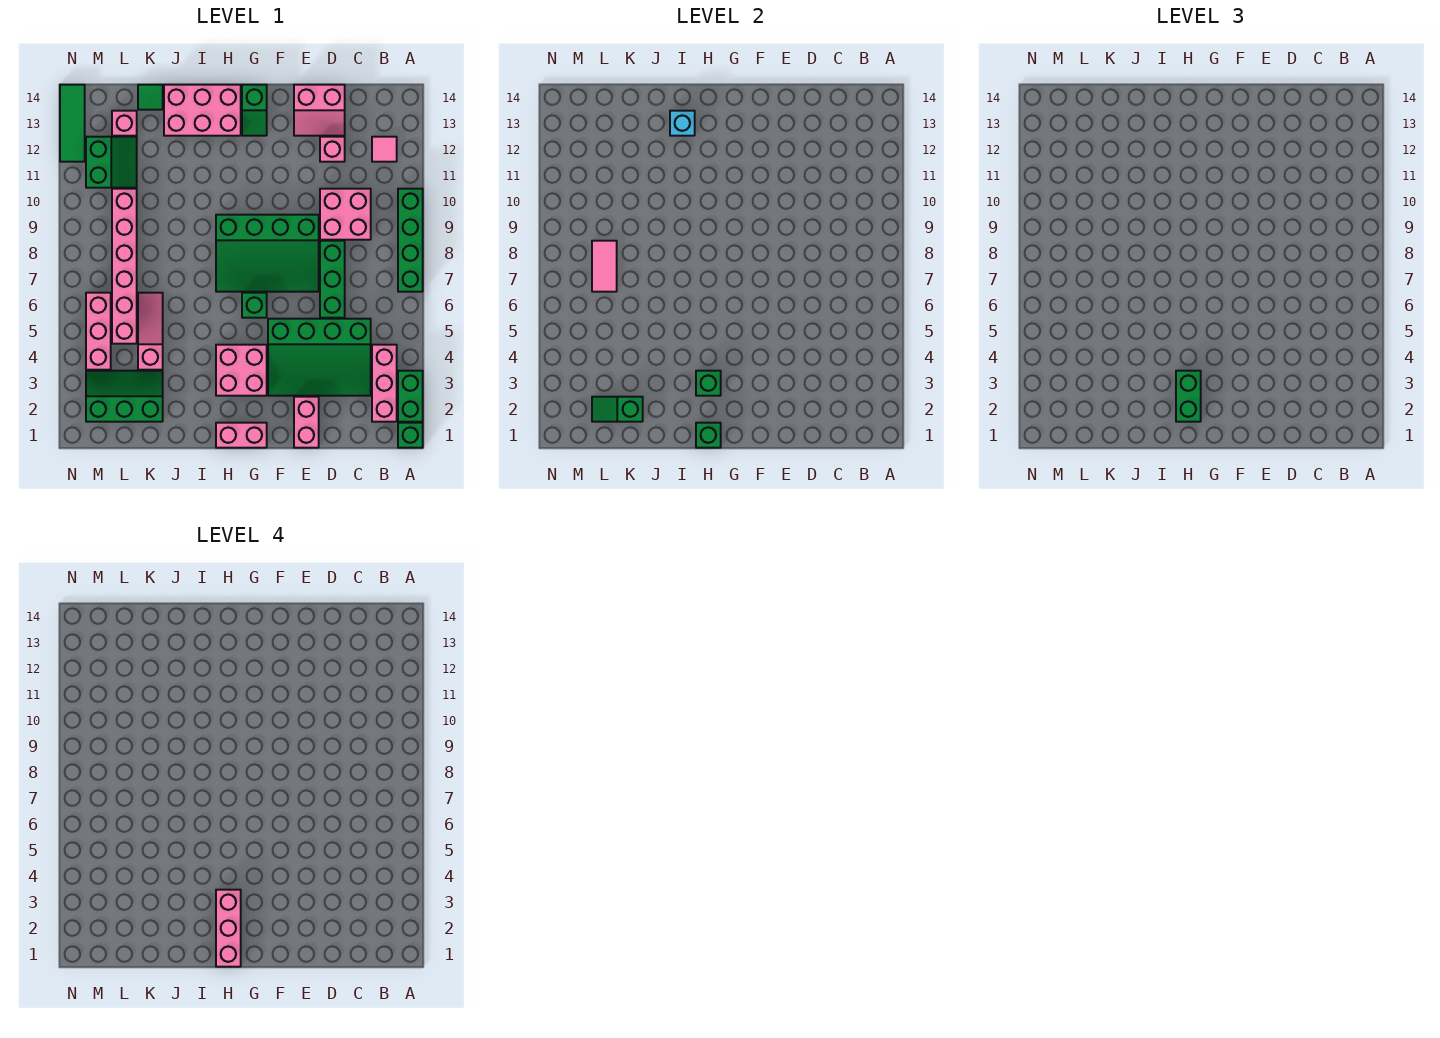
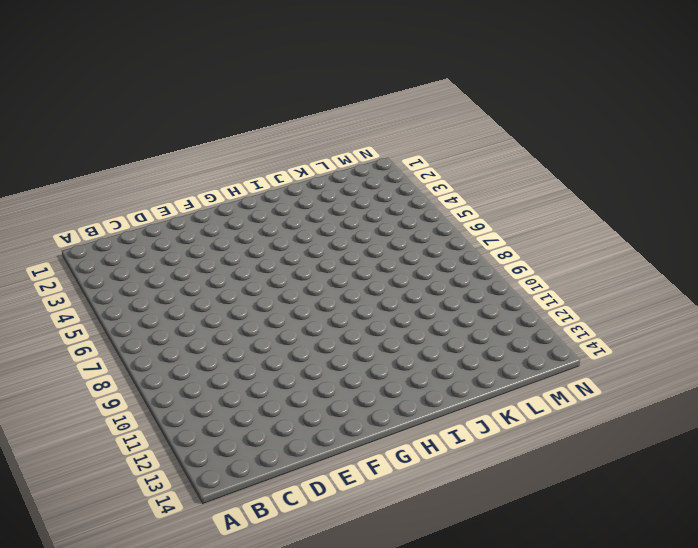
none -> green brick A1 level 1
none -> green brick A2:A3 level 1
none -> green brick A7:A10 level 1
none -> pink brick B2:B4 level 1

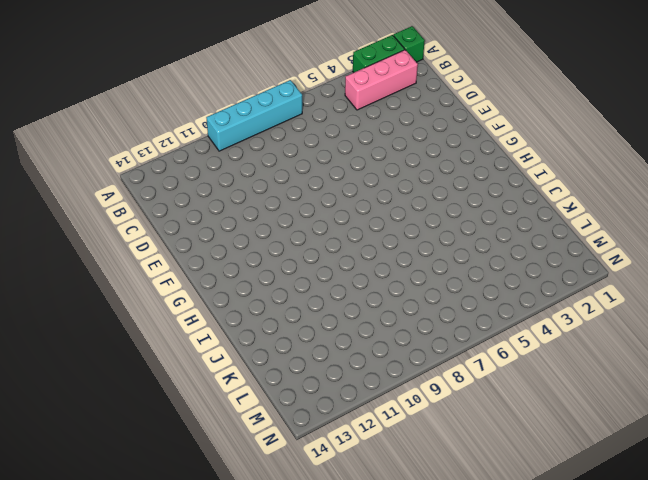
cyan brick A7:A10 level 1 -> green brick A7:A10 level 1
none -> pink tile B12 level 1
none -> green slope C3:F5 level 1 top 5
none -> pink brick C9:D10 level 1
none -> green brick D6:D8 level 1

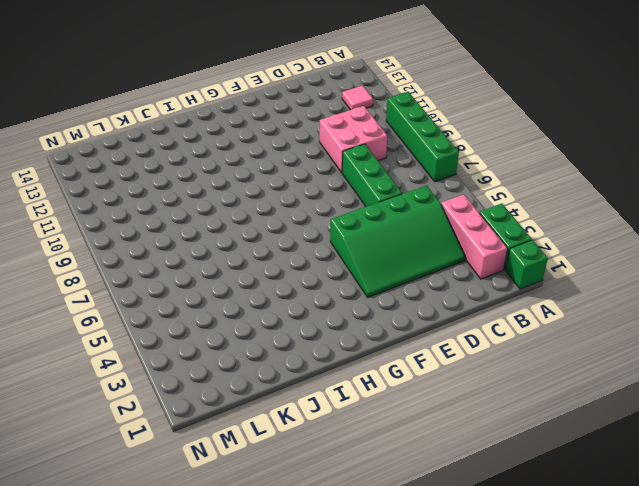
none -> pink brick D12 level 1
none -> pink slope D13:E14 level 1 top 14
none -> pink brick E1:E2 level 1
none -> green slope E7:H9 level 1 top 9

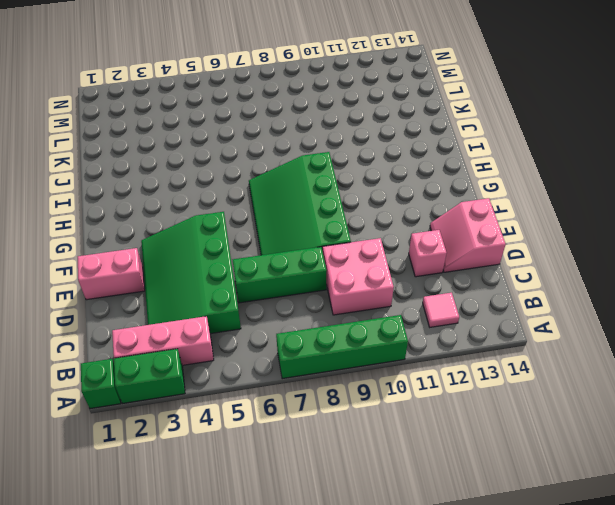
none -> pink brick G1:H1 level 1
none -> pink brick G3:H4 level 1
none -> green brick G6 level 1
none -> green slope G13:G14 level 1 top 14

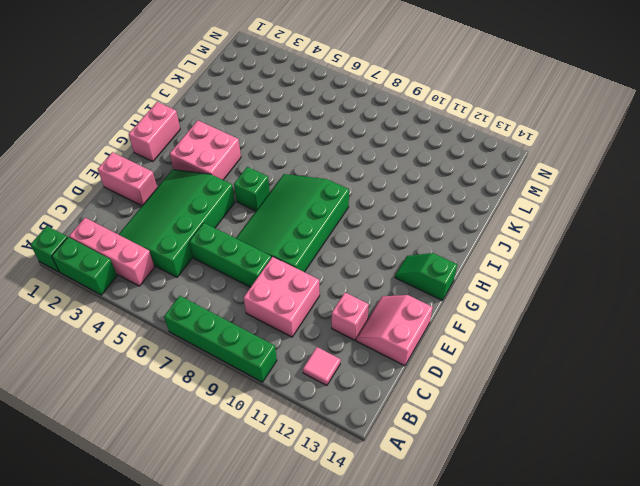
none -> pink brick H13:J14 level 1
none -> green slope K2:M3 level 1 top 2
none -> pink slope K4:K6 level 1 top 4
none -> green tile K14 level 1

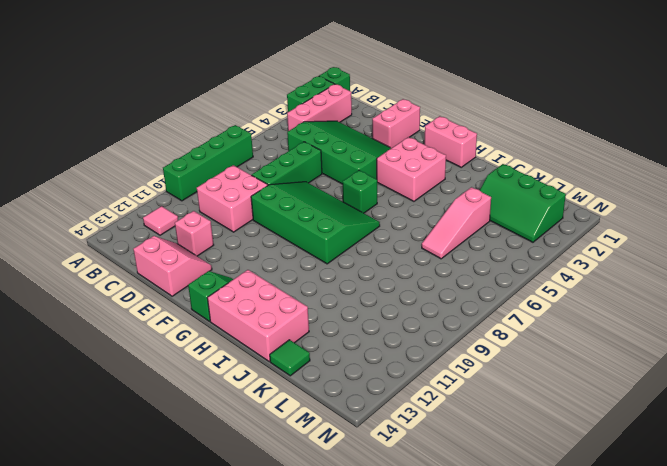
none -> pink brick L5:L10 level 1
none -> green slope L11:M12 level 1 top M
none -> pink brick L13 level 1
none -> pink brick M4:M6 level 1

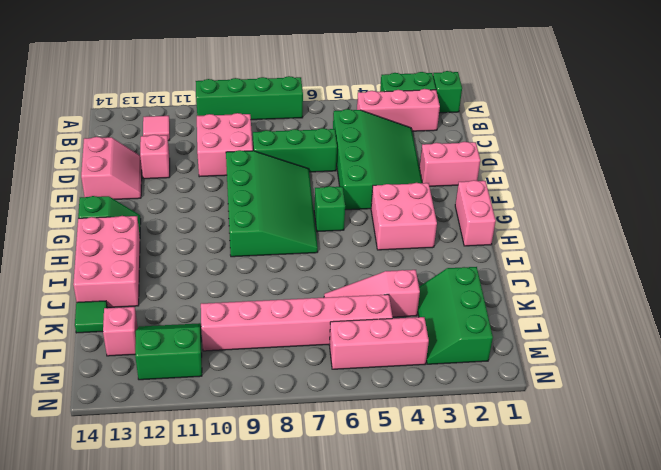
none -> green tile N12:N14 level 1
none -> green brick H1 level 2
none -> green brick H3 level 2
none -> cyan brick I13 level 2

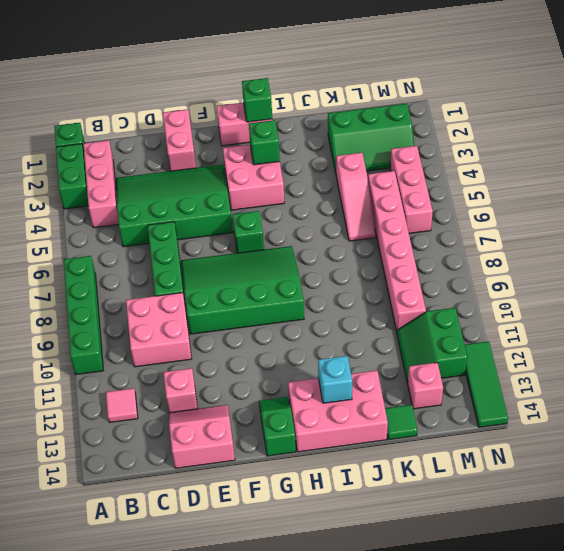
none -> green slope K2:L2 level 2 top K
none -> pink tile L7:L8 level 2
none -> green brick H2:H3 level 3
none -> pink brick H1:H3 level 4

